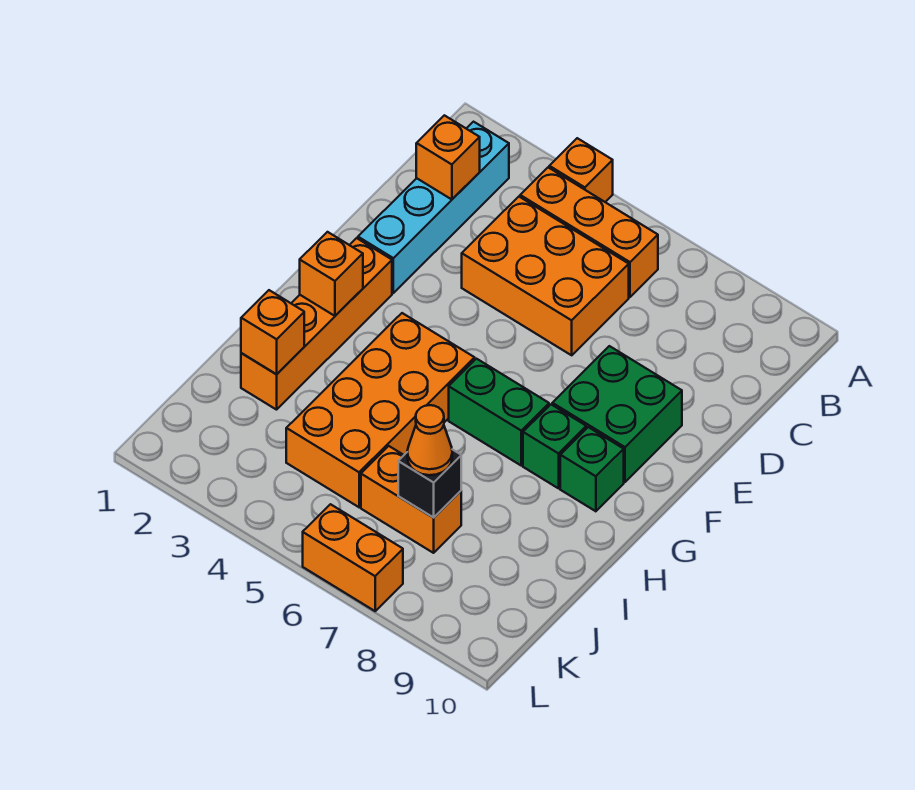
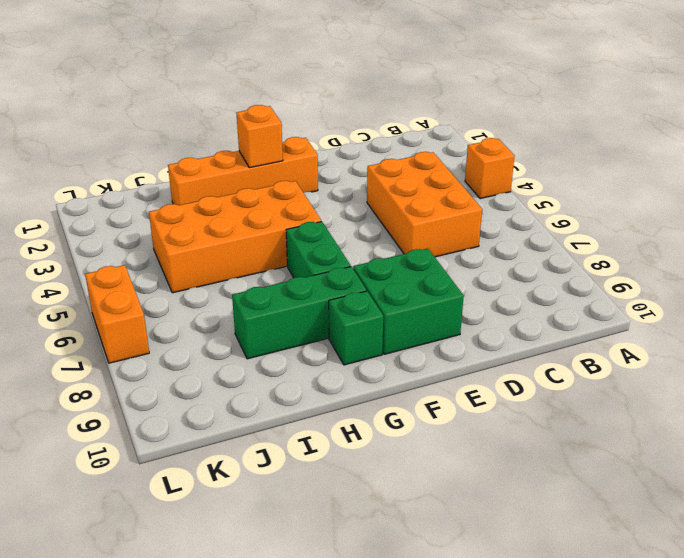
green brick G8:I8 level 1 -> green brick G8 level 1
none -> cyan brick B2:E2 level 1
none -> orange brick B4:B6 level 1
none -> orange brick J6:J7 level 1

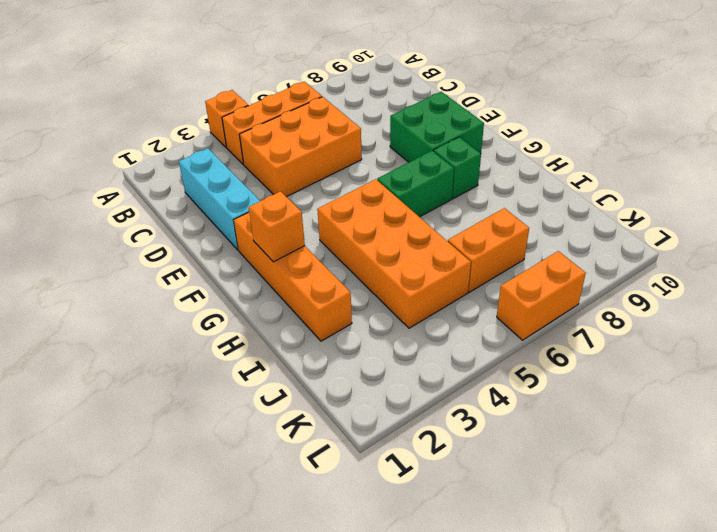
cyan brick C2:E2 level 1 -> cyan brick B2:E2 level 1
none -> green brick G9 level 1
none -> orange brick C2 level 2
none -> orange brick I2 level 2

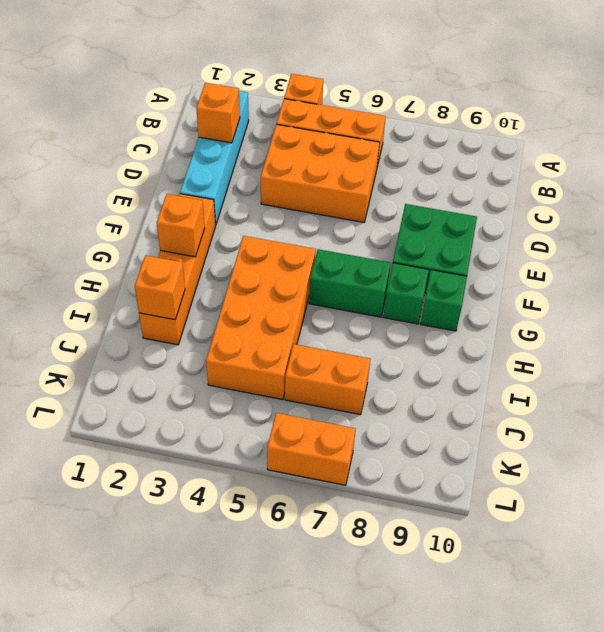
none -> black brick J7 level 2
none -> orange cone J7 level 3

